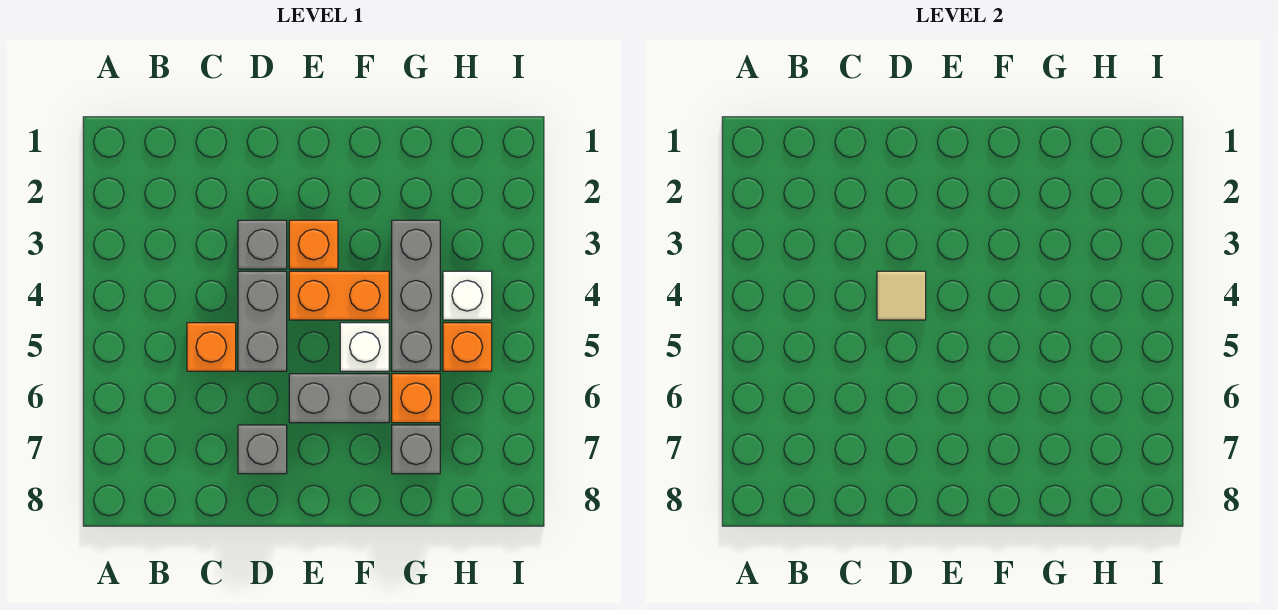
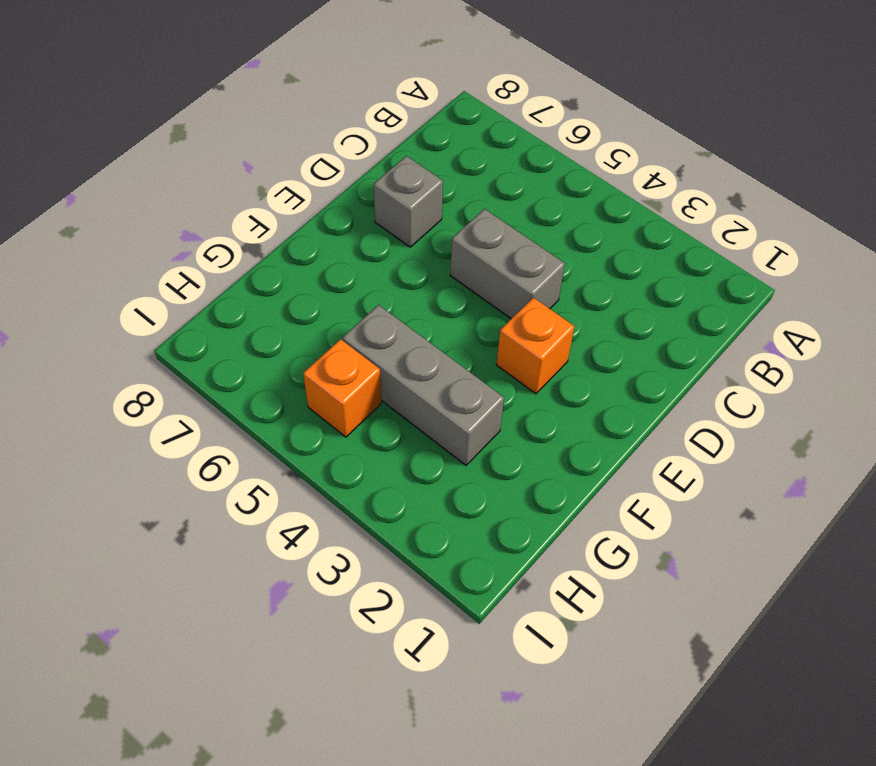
none -> orange brick C5 level 1
none -> grey brick D3 level 1
none -> orange brick E4:F4 level 1

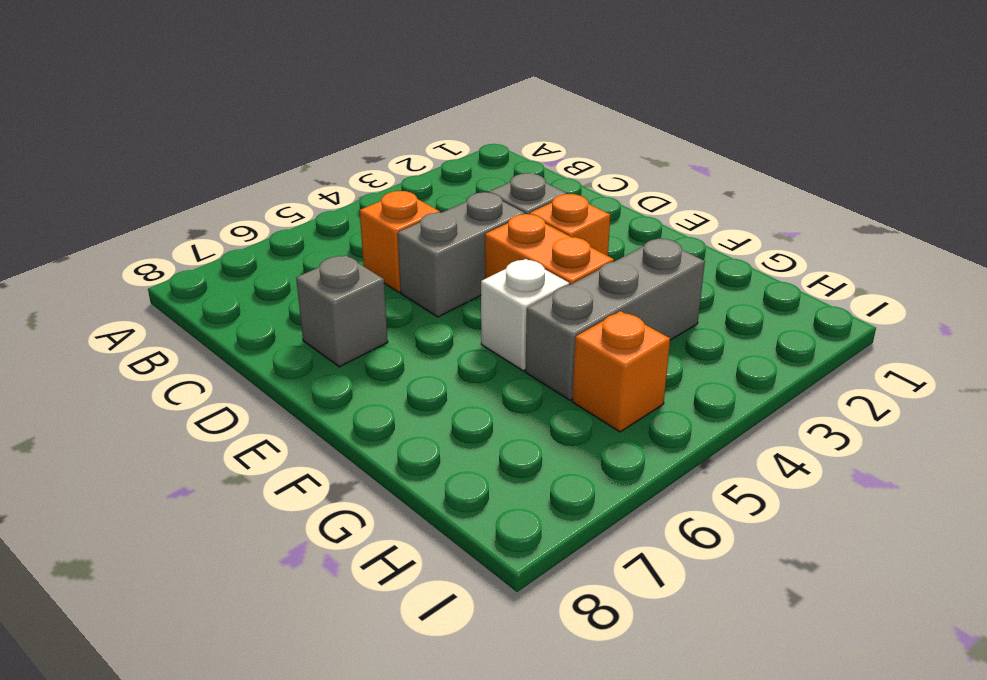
none -> grey brick E6:F6 level 1
none -> orange brick G6 level 1
none -> grey brick G7 level 1

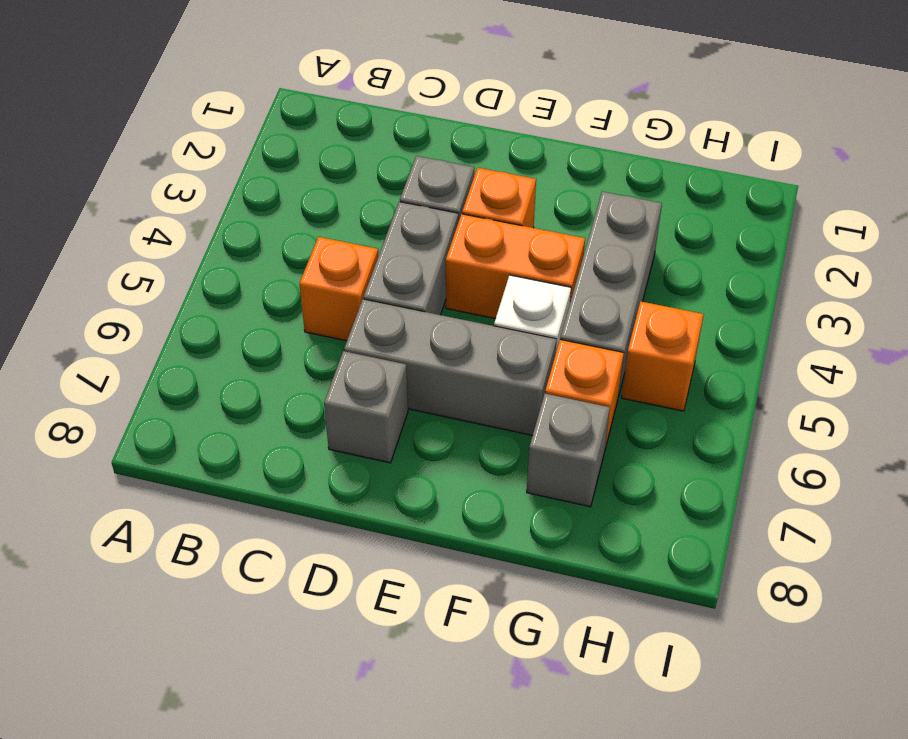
grey brick D6:F6 level 1 -> grey brick E6:F6 level 1
none -> white brick H4 level 1
none -> tan tile D4 level 2

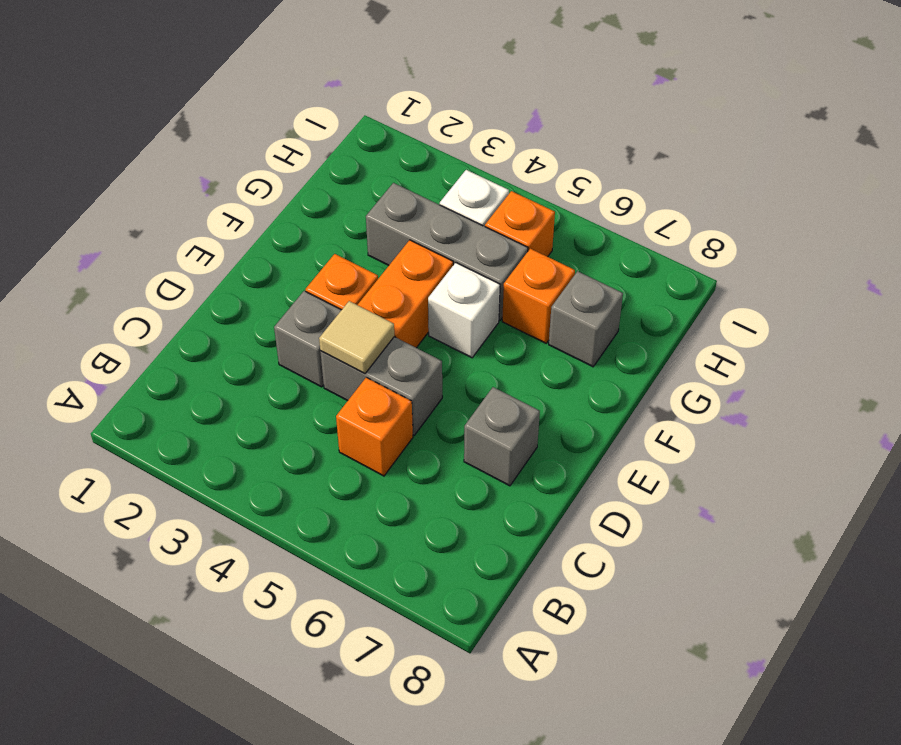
none -> grey brick E6:F6 level 1

